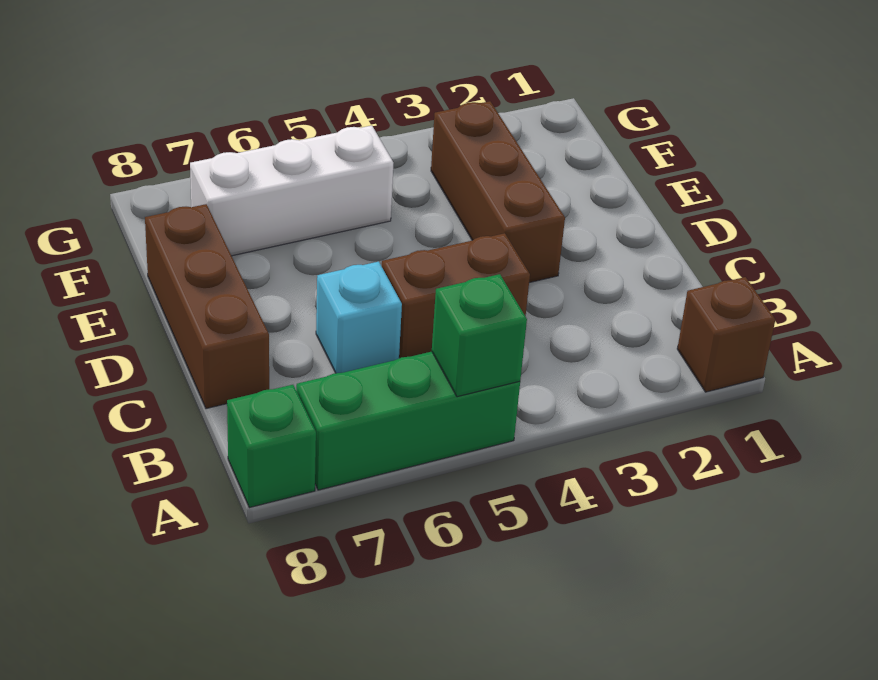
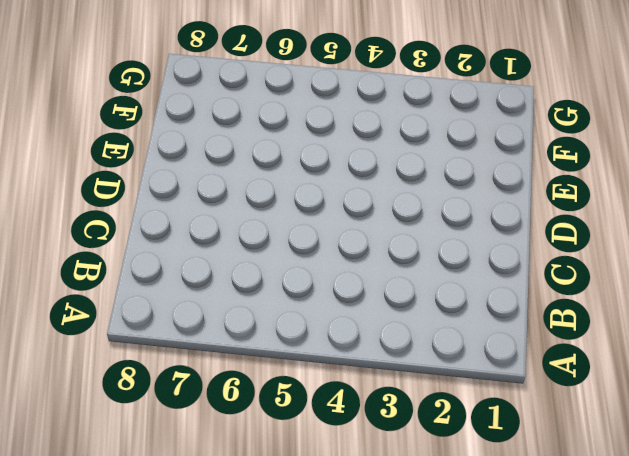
none -> brown brick A1 level 1
none -> green brick A5:A7 level 1

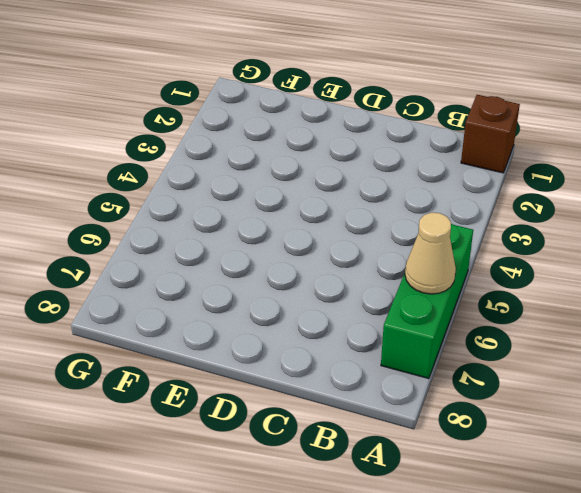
tan cone A6 level 2 -> none
none -> green brick A8 level 1
none -> brown brick C4:C5 level 1

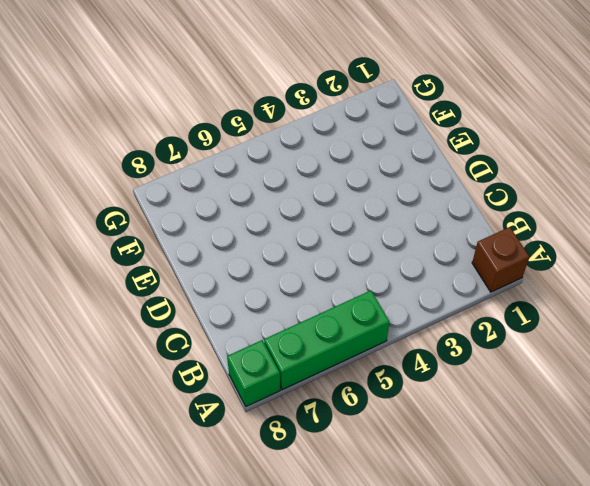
none -> brown brick C4:C5 level 1
none -> cyan brick C6 level 1

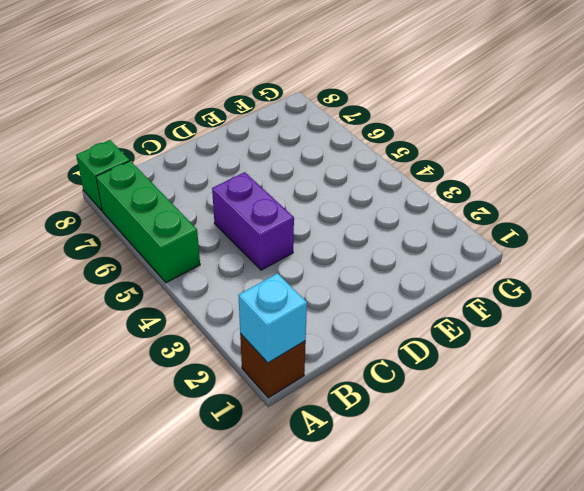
cyan brick A1 level 2 -> cyan brick C6 level 1
purple brick C4:C5 level 1 -> brown brick C4:C5 level 1
none -> brown brick C8:E8 level 1
none -> brown brick D3:F3 level 1

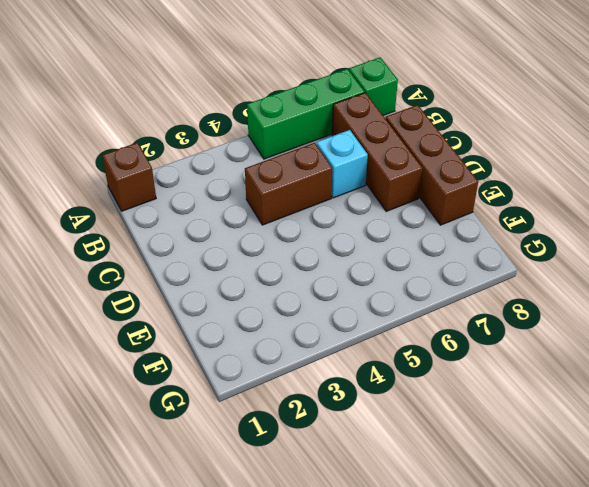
brown brick B7:D7 level 1 -> brown brick D3:F3 level 1
none -> white brick F5:F7 level 1
none -> green brick A5 level 2

